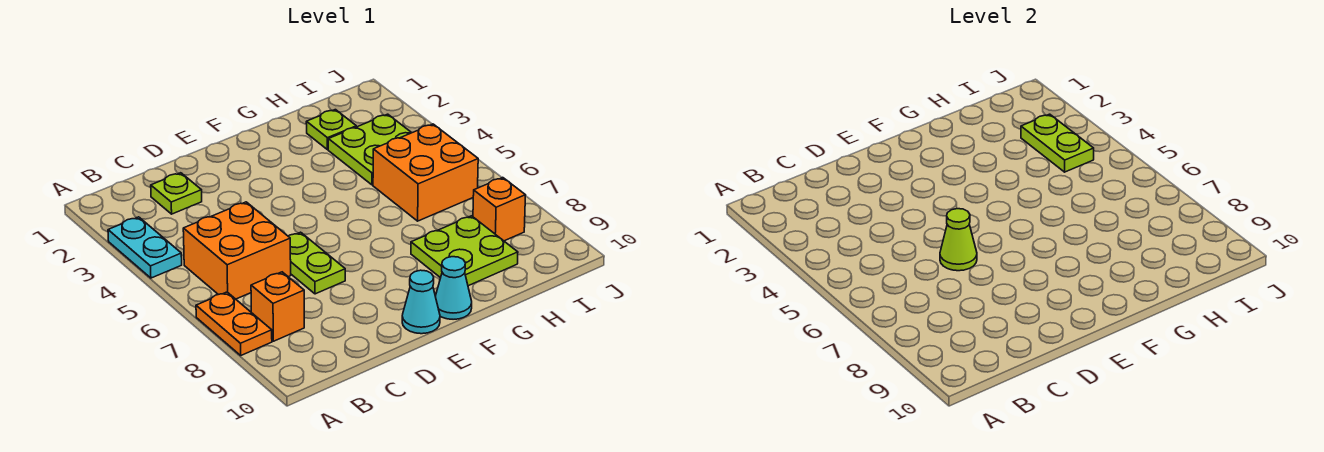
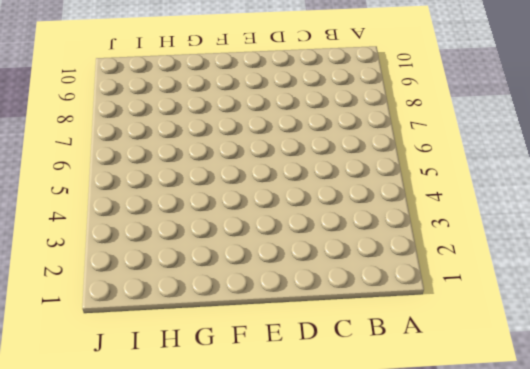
none -> cyan plate A3:A4 level 1
none -> orange plate A7:A8 level 1
none -> orange brick B5:C6 level 1

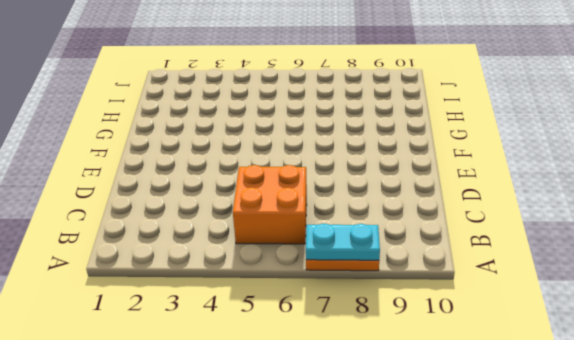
cyan plate A7:A8 level 2 -> cyan plate A3:A4 level 1
none -> orange brick B8 level 1
none -> lime plate C2 level 1
none -> lime plate D6:D7 level 1

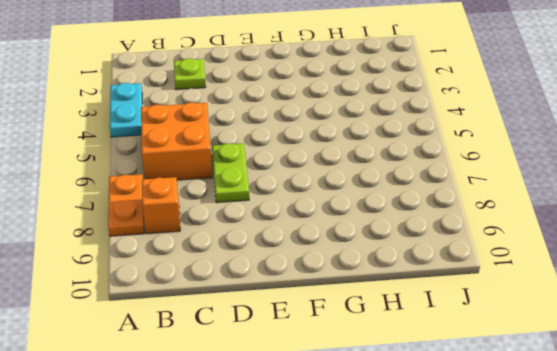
none -> cyan cone E10 level 1
none -> cyan cone F10 level 1
none -> lime plate G8:H9 level 1

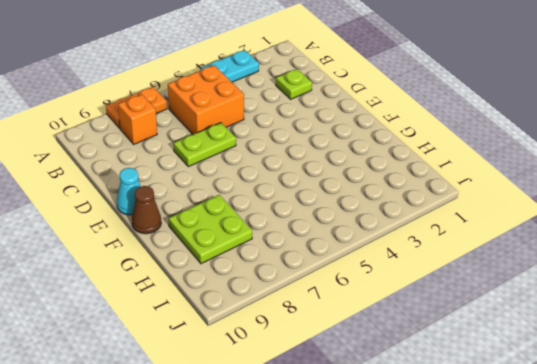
brown cone F10 level 1 -> cyan cone F10 level 1
none -> lime plate H2 level 1
none -> lime plate H3:I4 level 1
none -> orange brick H5:I6 level 1

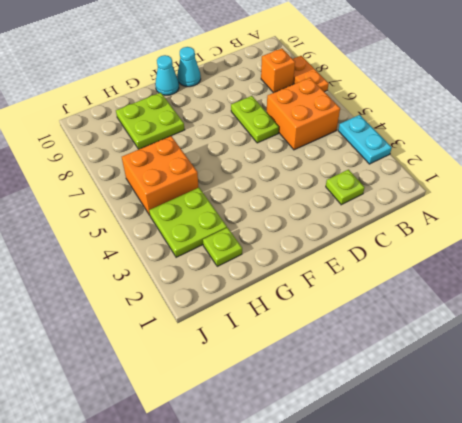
none -> orange brick I8 level 1
none -> lime cone D6 level 2
none -> lime plate I3:I4 level 2

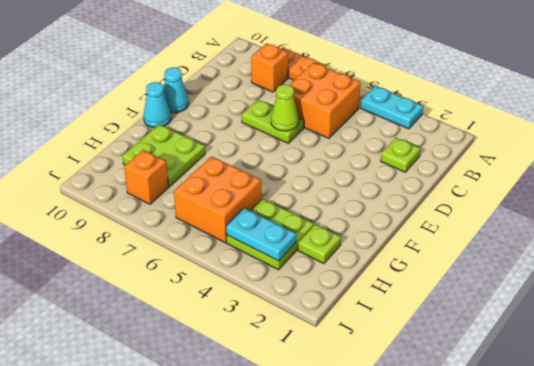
cyan plate I3:I4 level 2 -> lime plate I3:I4 level 2

